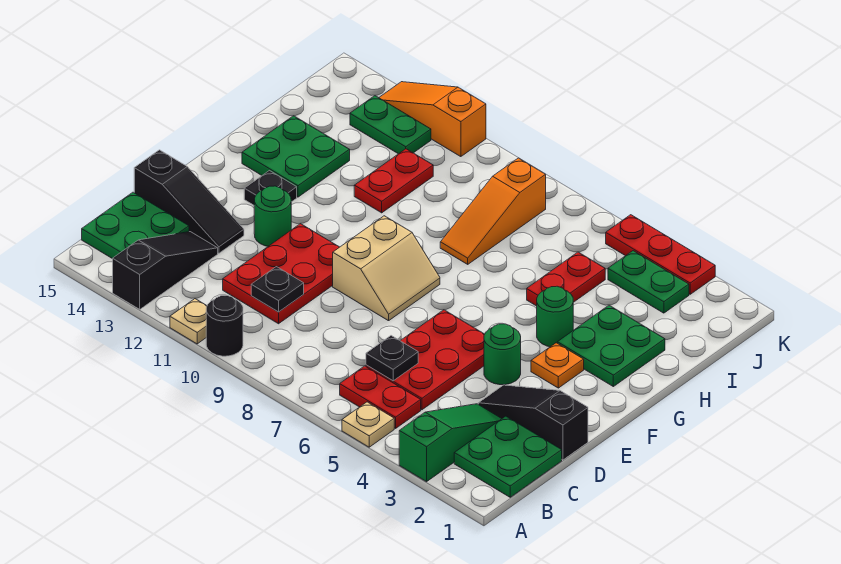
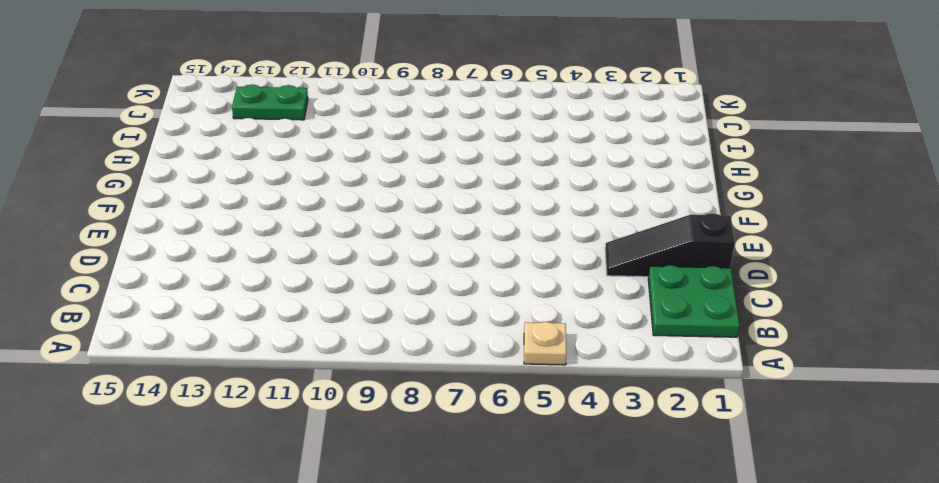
none -> green slope A3:C3 level 1 top A
none -> black round brick A10 level 1
none -> tan plate A11 level 1

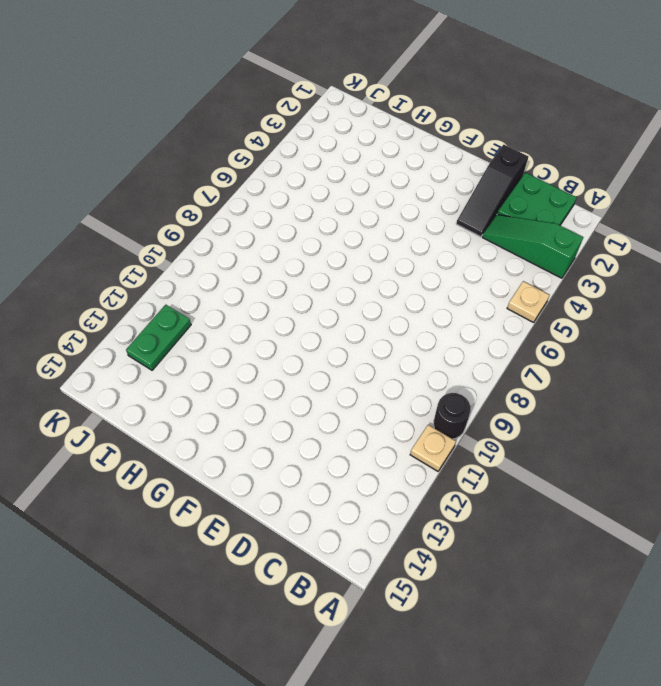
none -> black slope A13:C13 level 1 top A
none -> red plate B5:B6 level 1
none -> green plate B14:C15 level 1

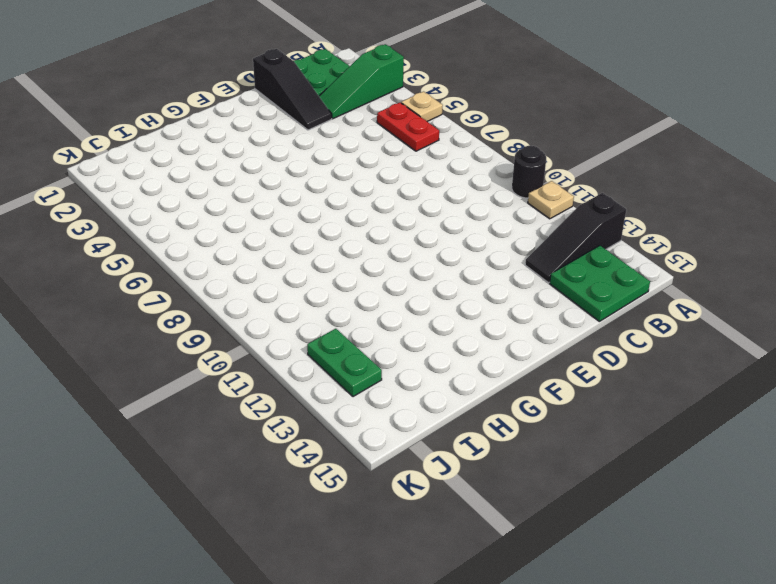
none -> red plate C5:E6 level 1
none -> red plate C10:E11 level 1
none -> black slope D13:D15 level 1 top 15

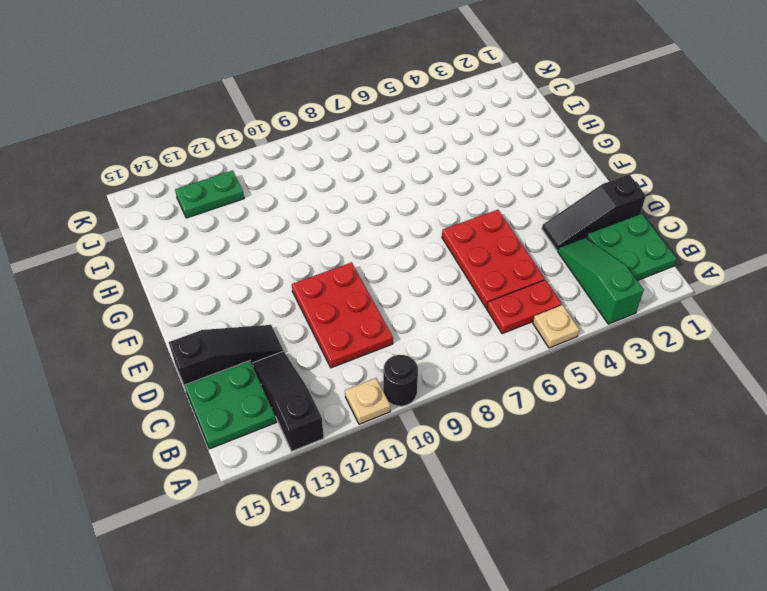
none -> green round brick E4 level 1
none -> tan slope E8:F9 level 1 top 9
none -> green round brick E12 level 1

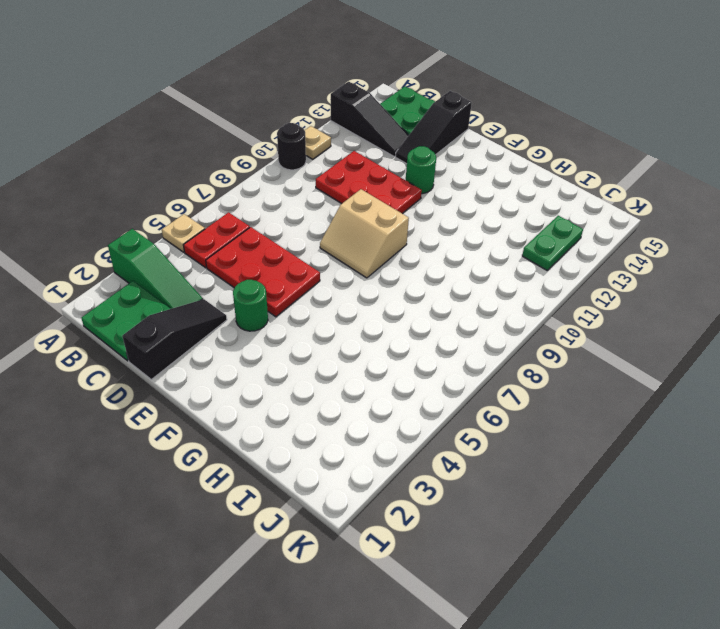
none -> orange plate F3 level 1
none -> black plate F13 level 1
none -> green plate G2:H3 level 1

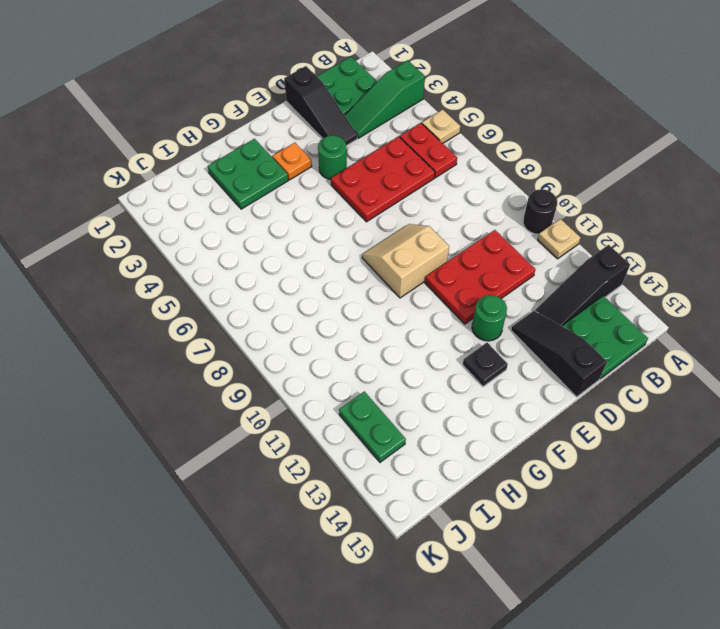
none -> green round brick G4 level 1
none -> green plate G13:H14 level 1
none -> red plate H5:I5 level 1

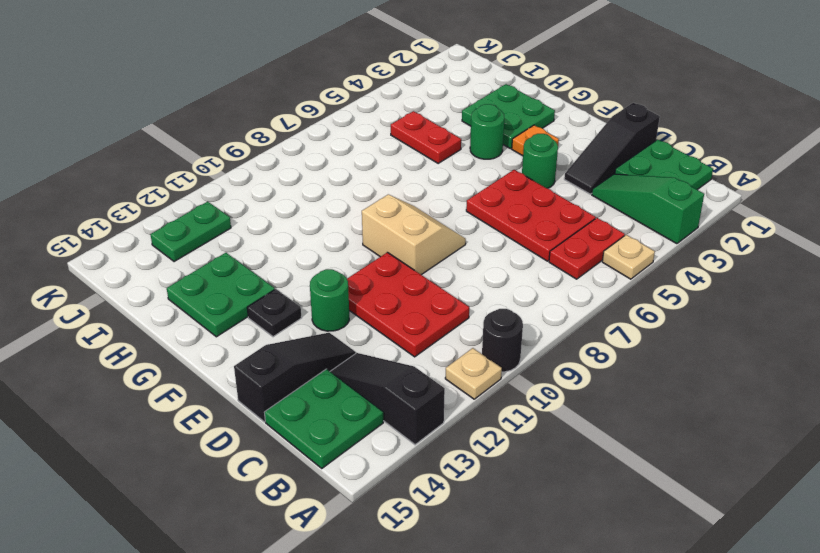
none -> orange slope H8:J8 level 1 top J
none -> red plate H11:I11 level 1
none -> green plate J3:J4 level 1

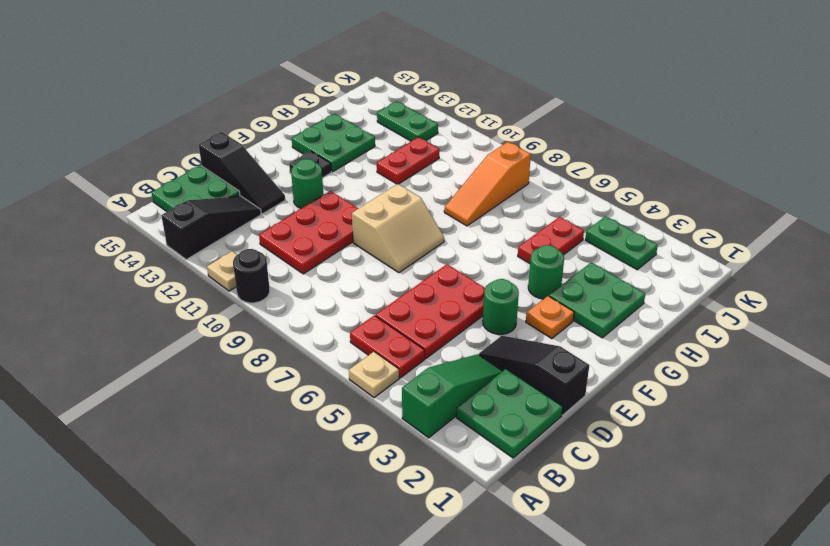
none -> red plate K3:K5 level 1
none -> orange slope K11:K13 level 1 top 11
none -> black plate C6 level 2

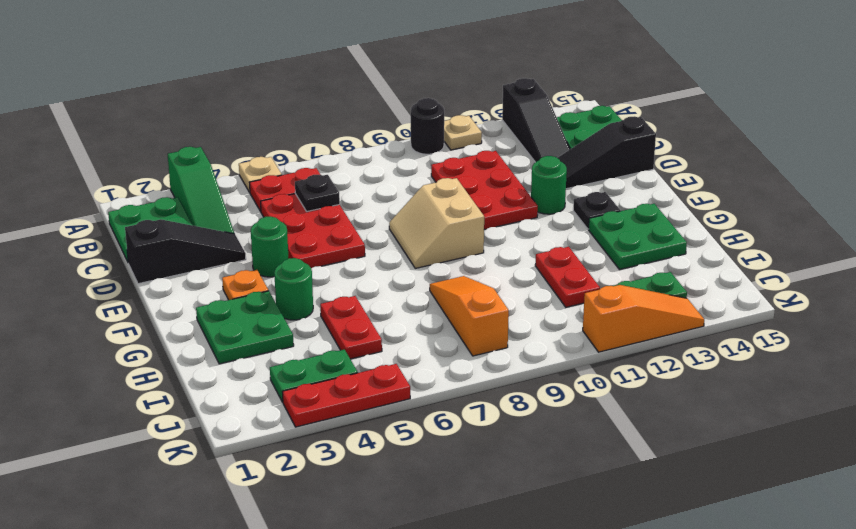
none -> black plate C10 level 2

